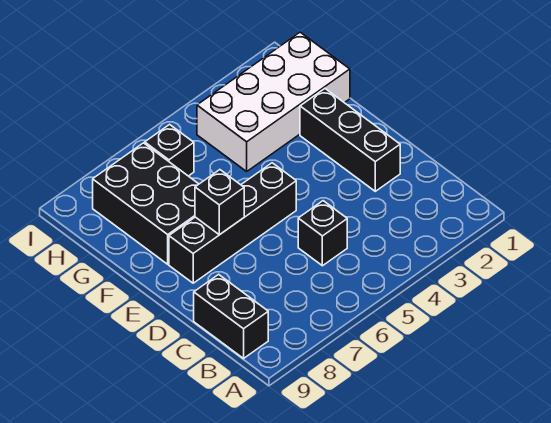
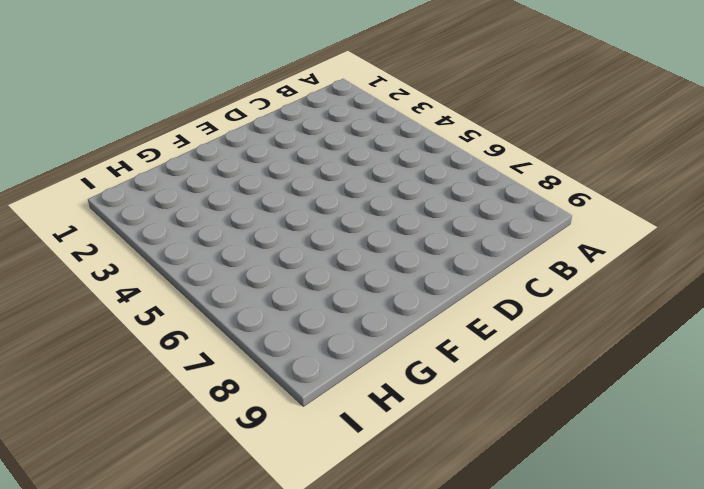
none -> black brick B9:C9 level 1
none -> black brick C5 level 1

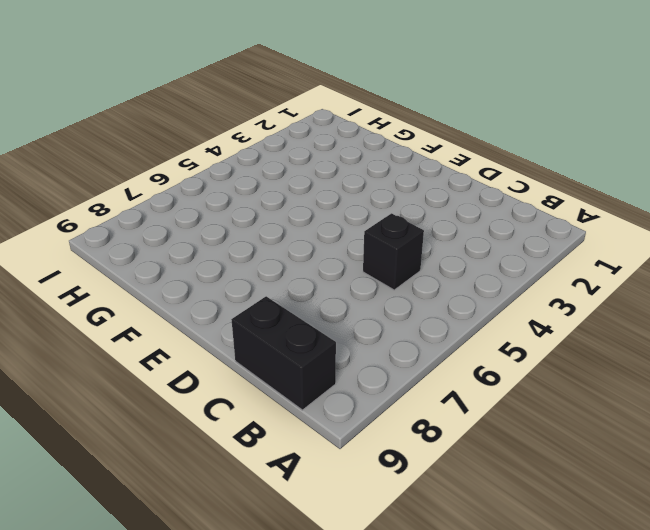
none -> black brick D2:F2 level 1
none -> black brick E5:E8 level 1

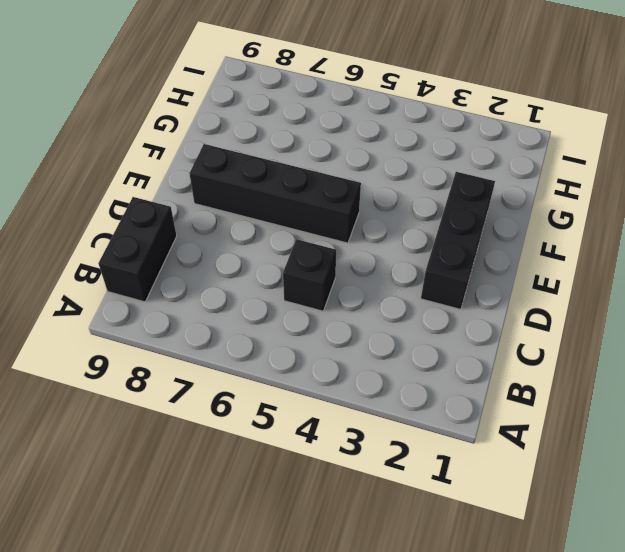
none -> black brick F7:H8 level 1
none -> white brick G1:H4 level 1

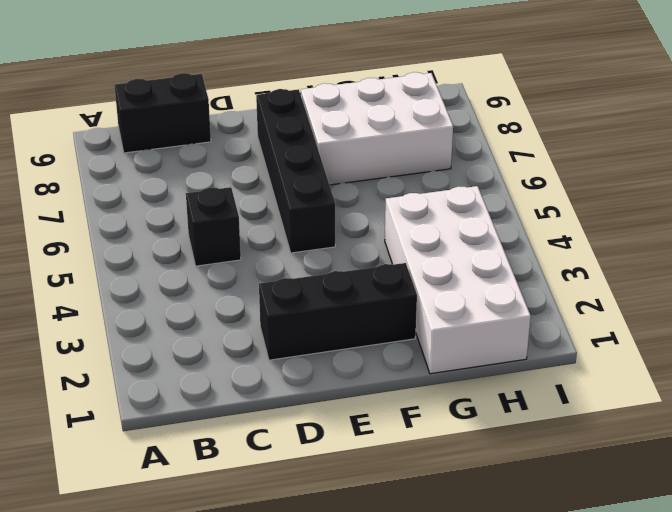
white brick F7:H8 level 1 -> black brick F7:H8 level 1
none -> black brick H6 level 1
none -> black brick E7 level 2

